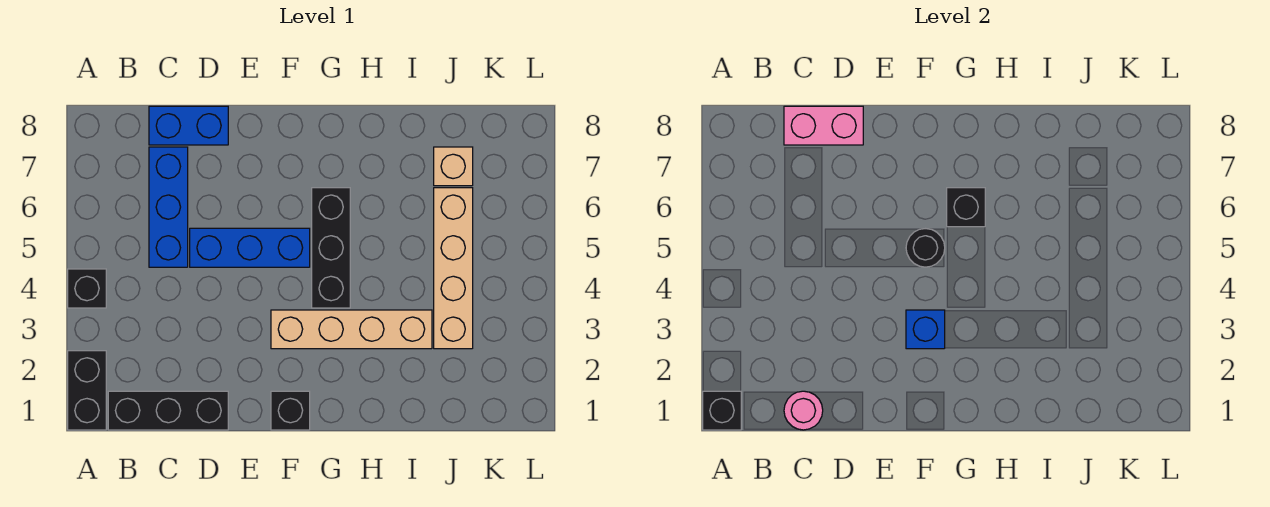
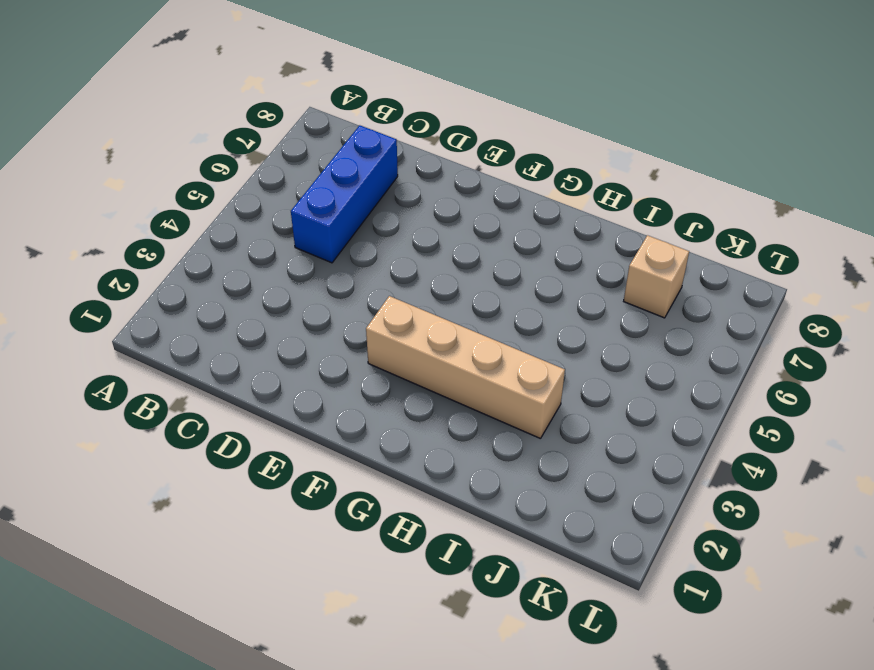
none -> black brick A1:A2 level 1
none -> black brick A4 level 1
none -> black brick B1:D1 level 1

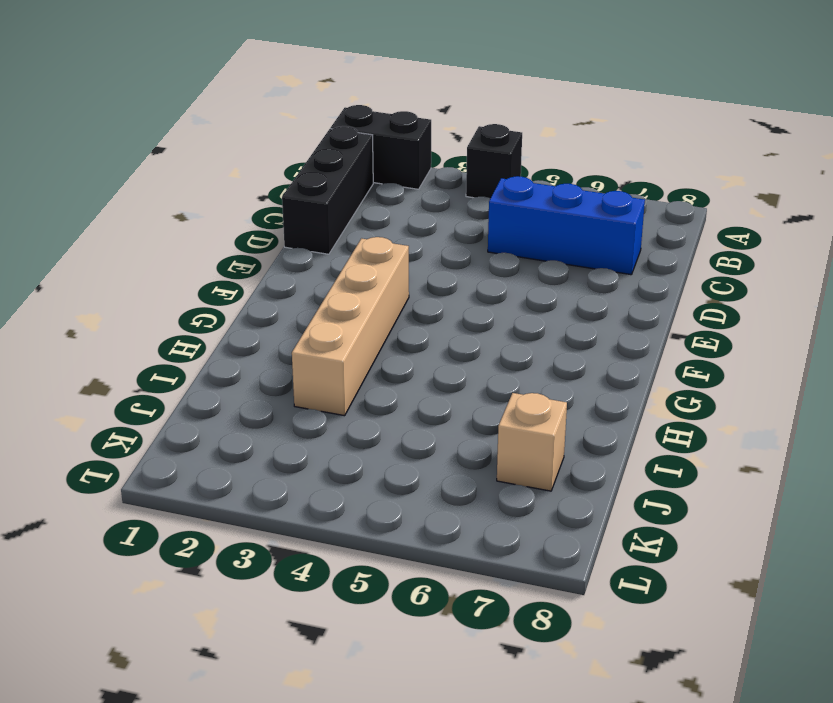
none -> blue brick C8:D8 level 1
none -> blue brick D5:F5 level 1
none -> black brick F1 level 1

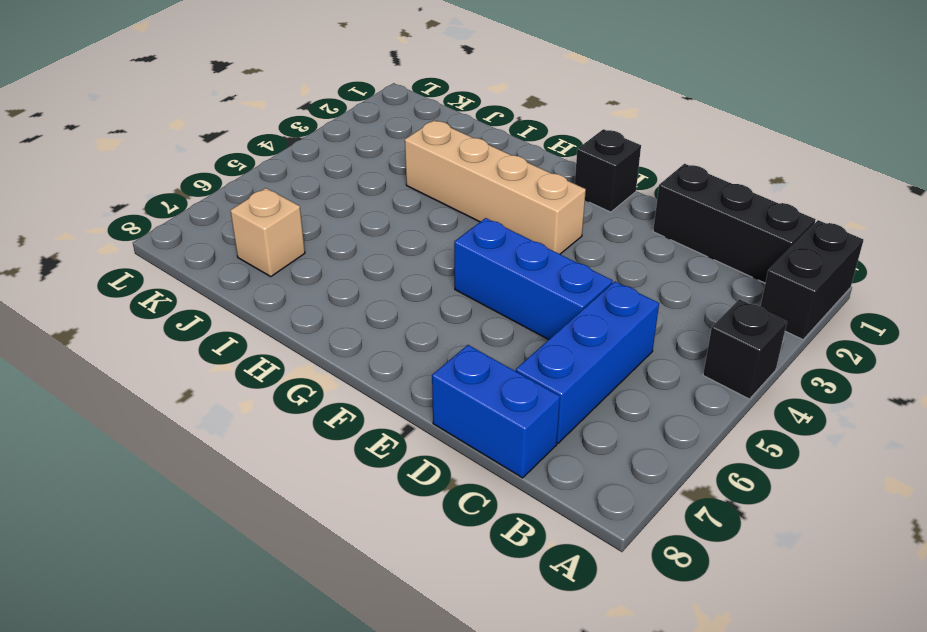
none -> black brick G4:G6 level 1
none -> tan brick J3:J6 level 1
none -> black brick A1 level 2

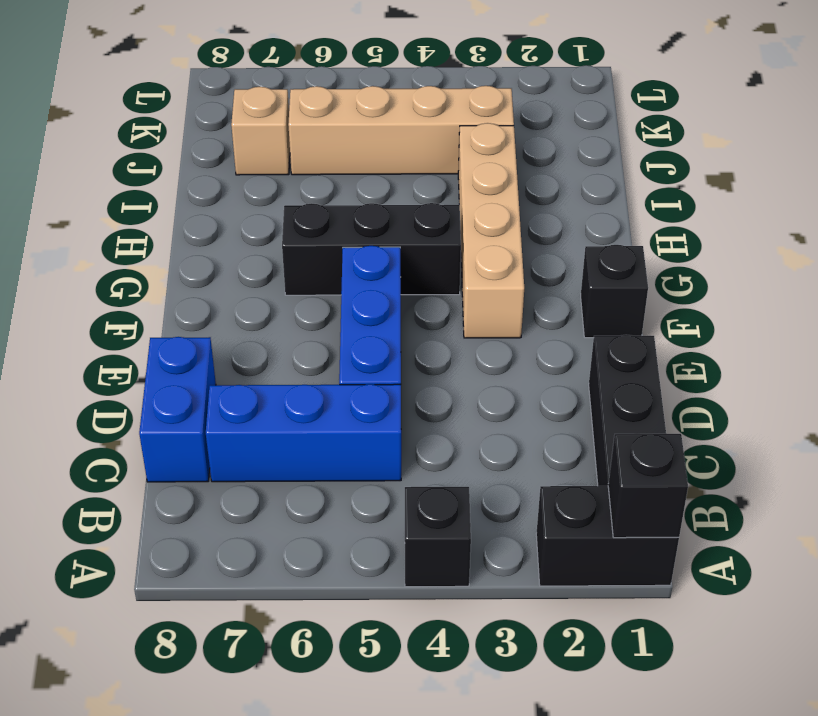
none -> pink round brick C1 level 2
none -> pink brick C8:D8 level 2
none -> blue brick F3 level 2

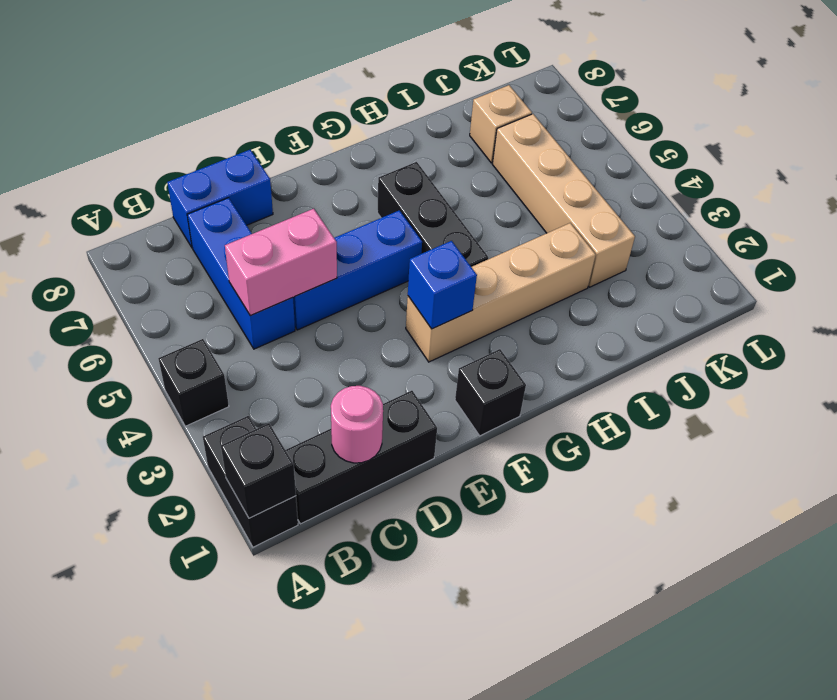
pink brick C5:D5 level 2 -> pink brick C8:D8 level 2
none -> black round brick F5 level 2
none -> black brick G6 level 2

